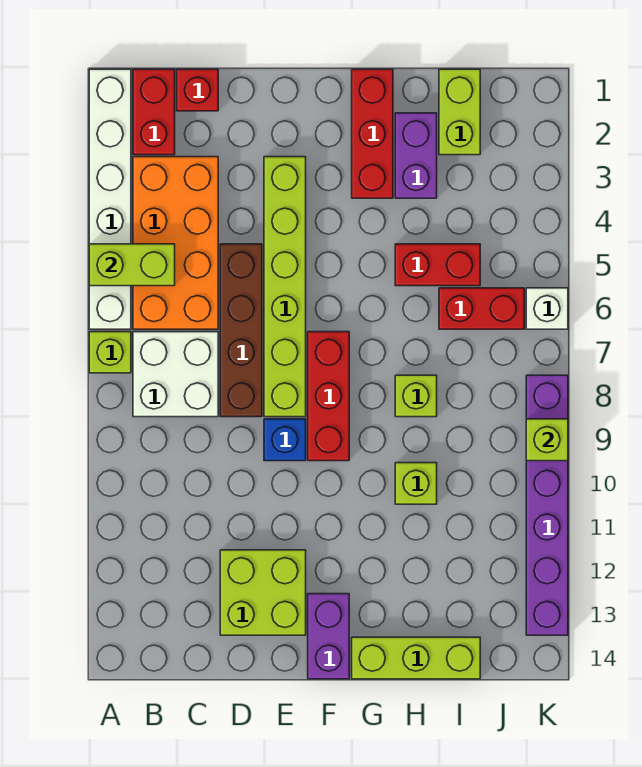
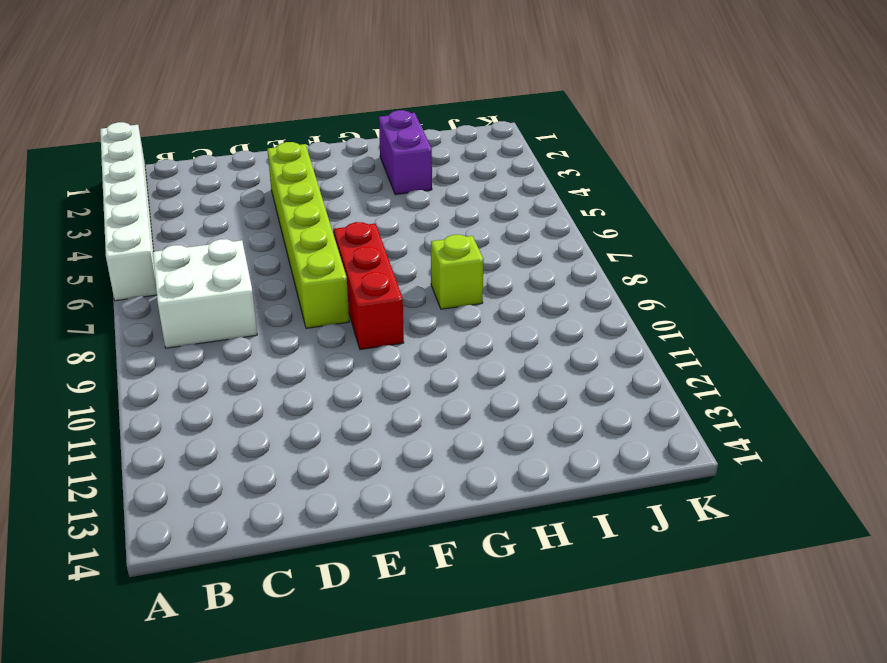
none -> lime brick A7 level 1
none -> red brick B1:B2 level 1
none -> orange brick B3:C6 level 1

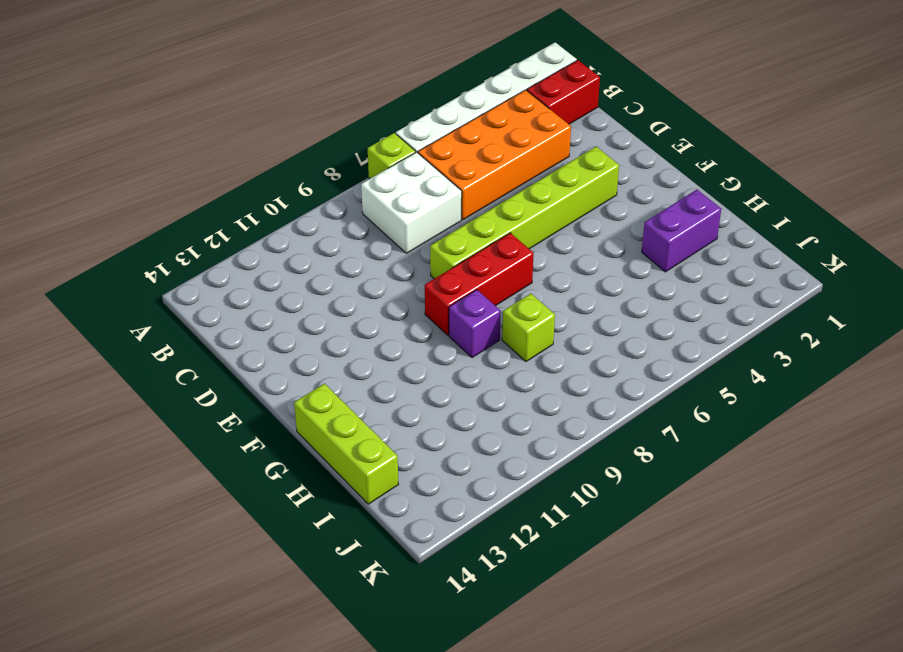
purple brick G9 level 1 -> none
none -> red brick C1 level 1
none -> brown brick D5:D8 level 1
none -> lime brick D12:E13 level 1

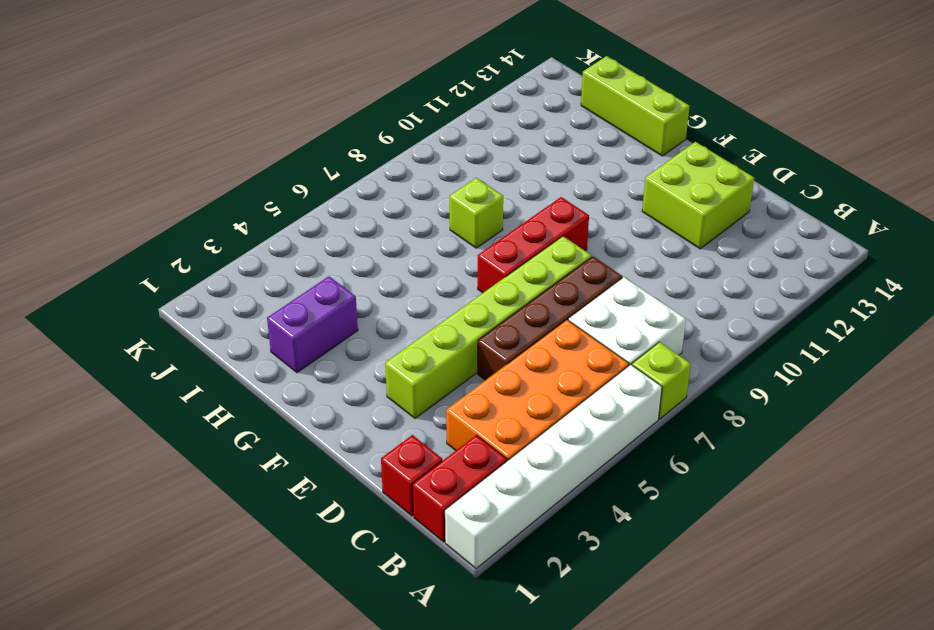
none -> blue brick E9 level 1
none -> purple brick F13:F14 level 1
none -> red brick G1:G3 level 1

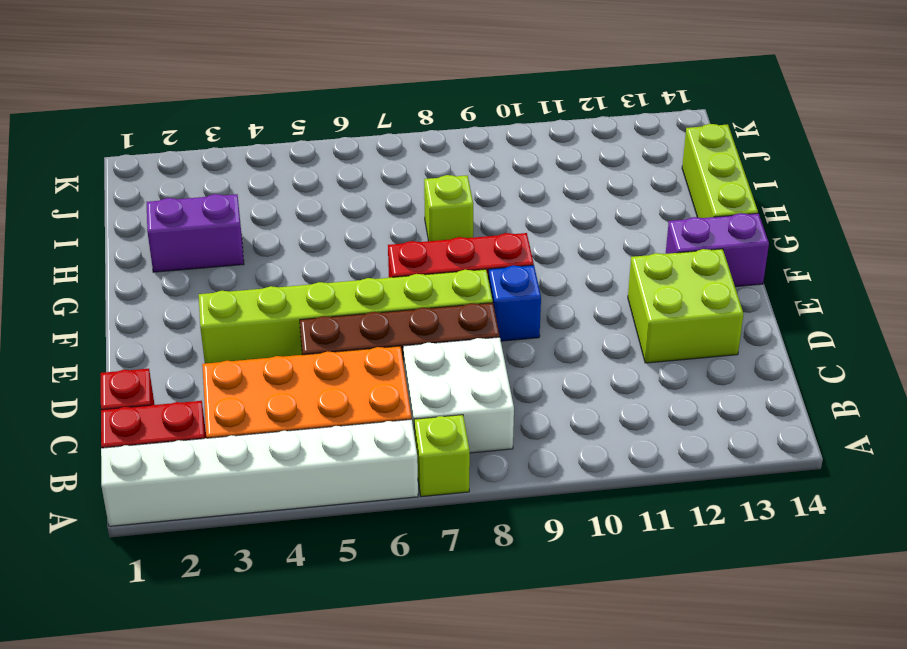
none -> red brick G1:G3 level 1
none -> red brick H5:I5 level 1
none -> lime brick H10 level 1

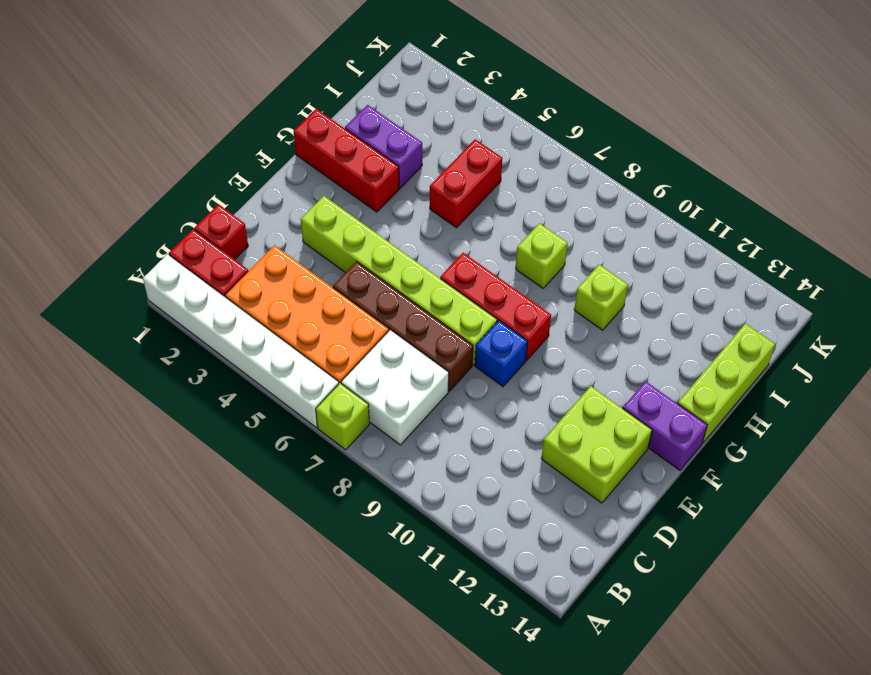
none -> lime brick I1:I2 level 1
none -> red brick I6:J6 level 1
none -> white brick K6 level 1

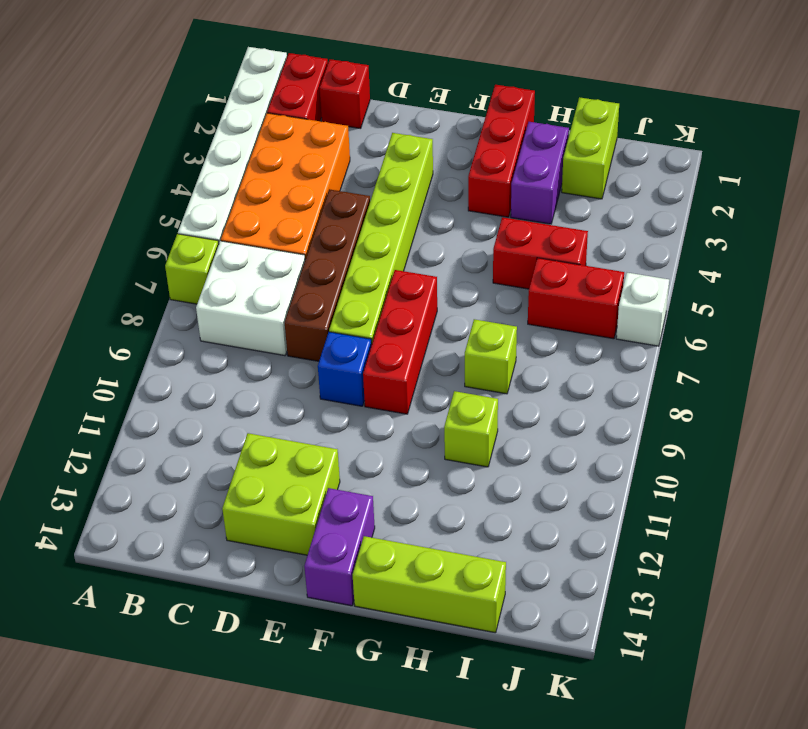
none -> purple brick K8:K13 level 1
none -> lime brick A5:B5 level 2
none -> lime brick K9 level 2

